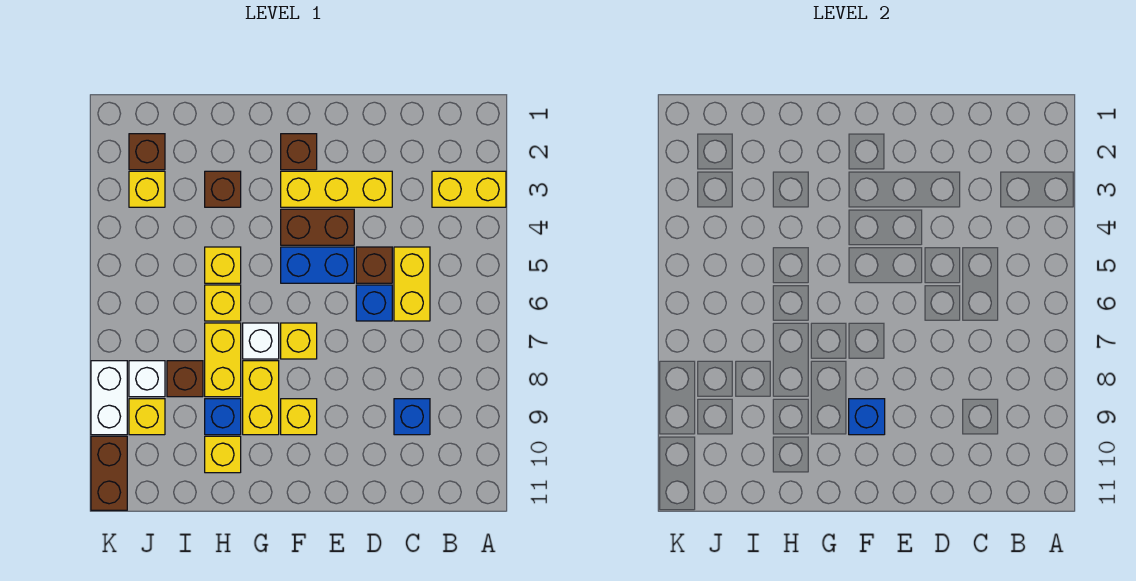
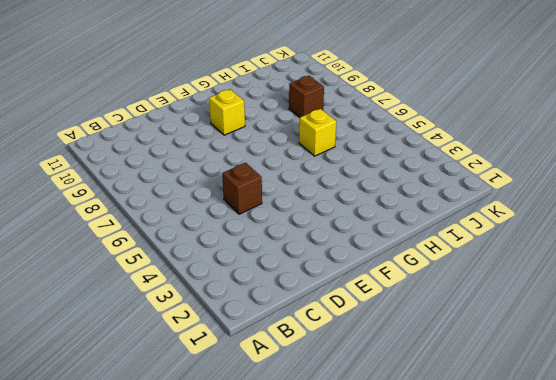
none -> yellow brick A3:B3 level 1
none -> yellow brick C5:C6 level 1
none -> blue brick C9 level 1

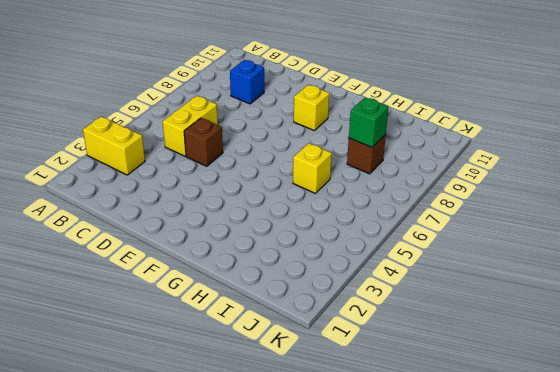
green brick I8 level 2 -> none
none -> yellow brick D3:F3 level 1
none -> blue brick D6 level 1
none -> brown brick E4:F4 level 1

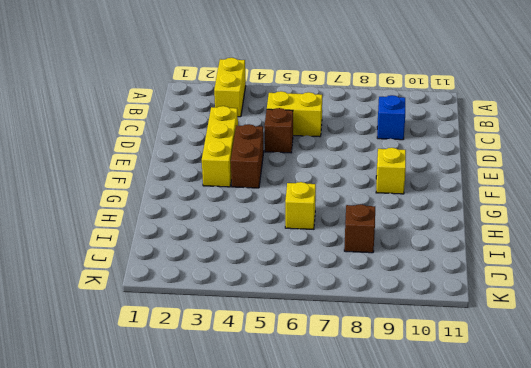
none -> blue brick D6 level 1
none -> blue brick E5:F5 level 1
none -> brown brick F2 level 1

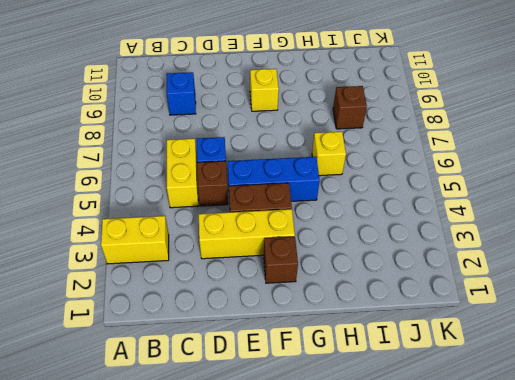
blue brick E5:G5 level 1 -> blue brick E5:F5 level 1
none -> yellow brick F7 level 1
none -> white brick G7 level 1
none -> yellow brick G8:G9 level 1

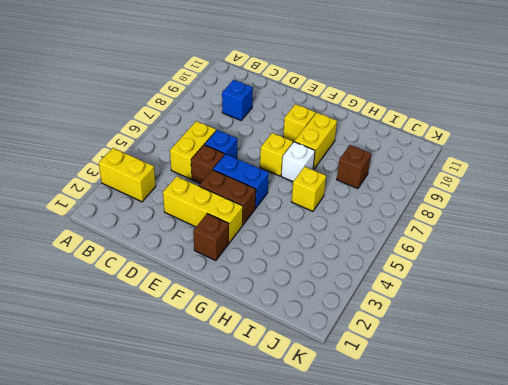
none -> brown brick H3 level 1
none -> yellow brick H5 level 1
none -> yellow brick H7:H8 level 1

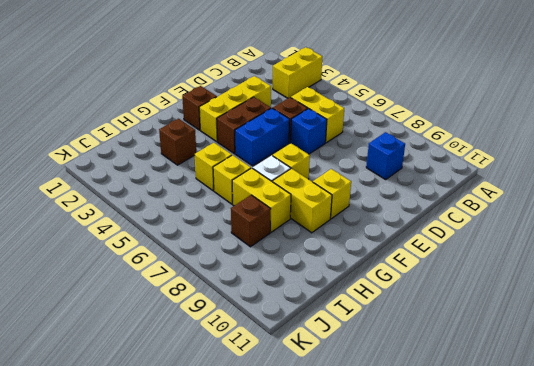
none -> blue brick H9 level 1
none -> yellow brick H10 level 1
none -> brown brick J2 level 1

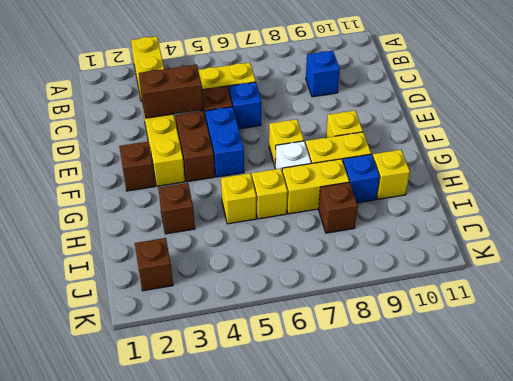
brown brick D3:D4 level 2 -> brown brick K10:K11 level 1
none -> yellow brick J3 level 1
none -> white brick J8 level 1
none -> yellow brick J9 level 1

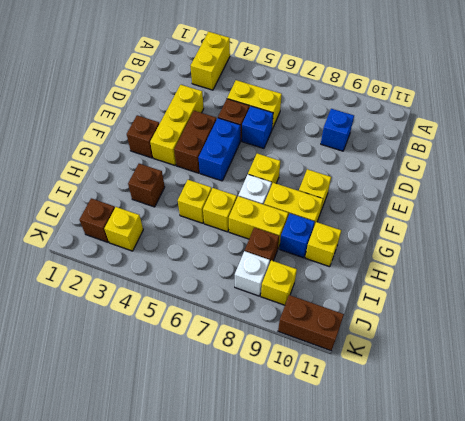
none -> white brick K8:K9 level 1
none -> blue brick F9 level 2

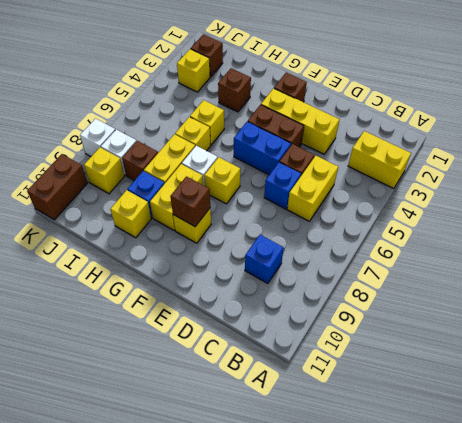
brown brick F9 level 2 -> blue brick F9 level 2
white brick K8 level 1 -> white brick K8:K9 level 1

